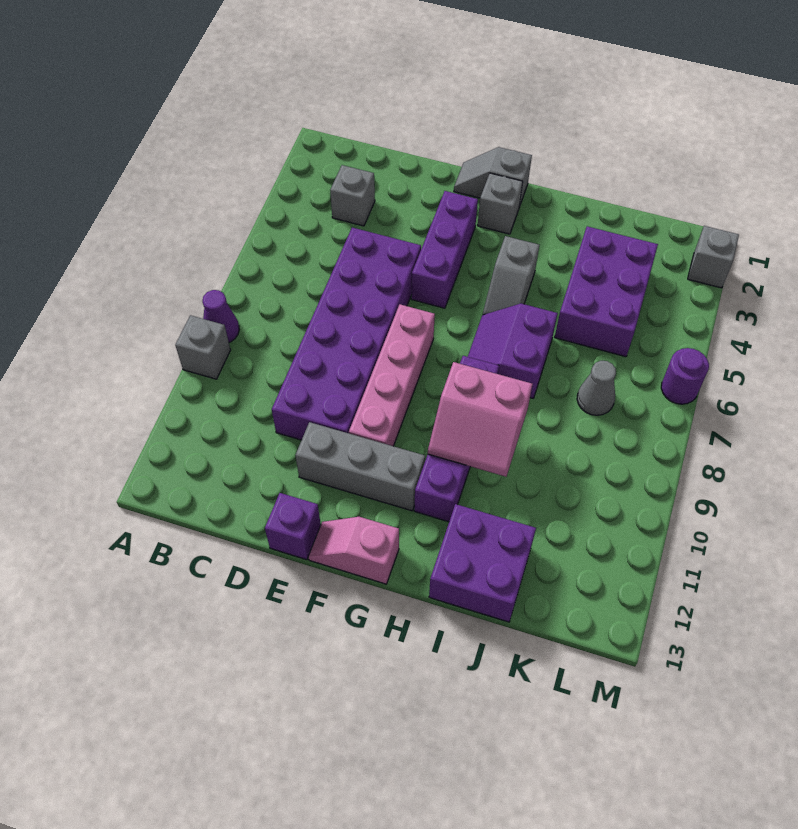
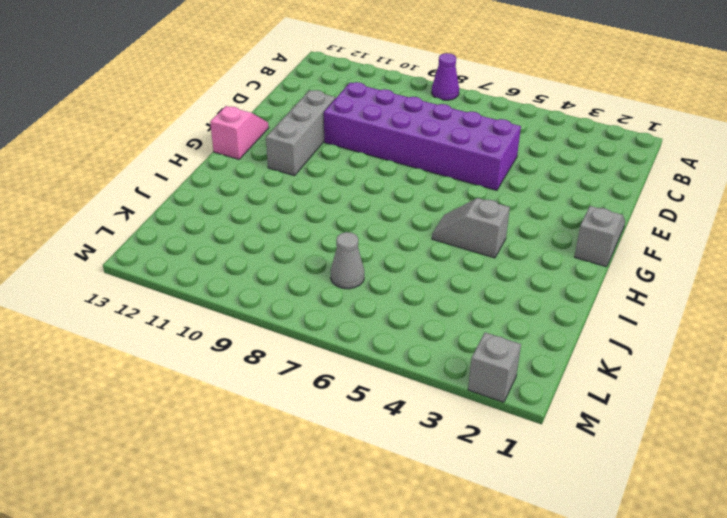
none -> grey brick A9 level 1
none -> grey brick C3 level 1
none -> purple brick E13 level 1

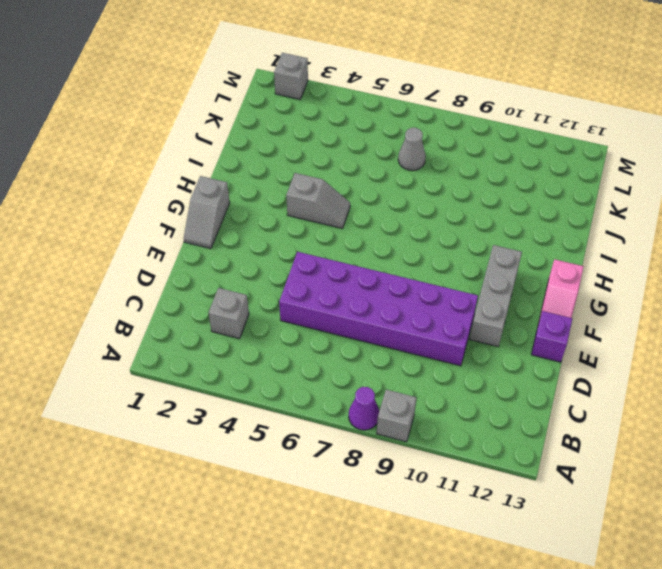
none -> purple brick F3:F5 level 1
none -> pink brick F7:F10 level 1
none -> grey brick G2 level 1

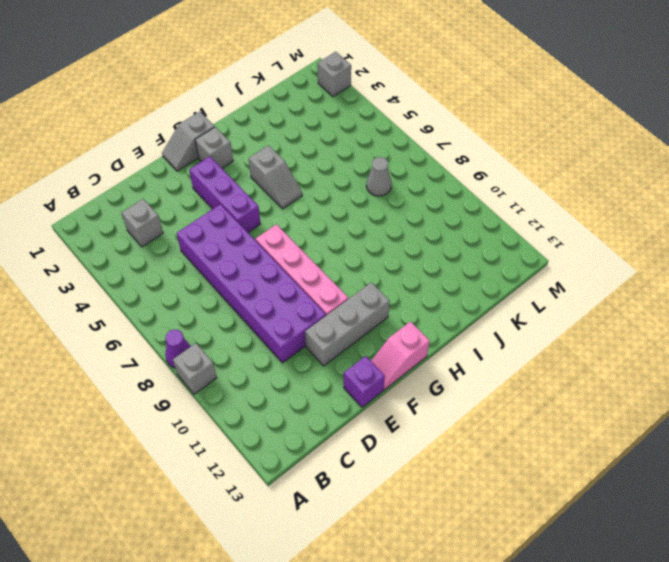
none -> purple slope H6:I7 level 1 top I
none -> purple brick H8:H11 level 1
none -> purple brick I12:J13 level 1

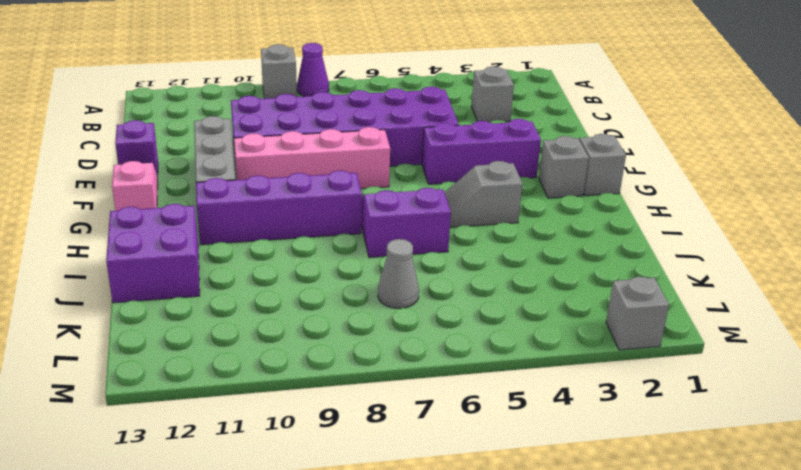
none -> purple brick J3:K5 level 1
none -> purple round brick M6 level 1
none -> pink slope H9:I10 level 2 top 9

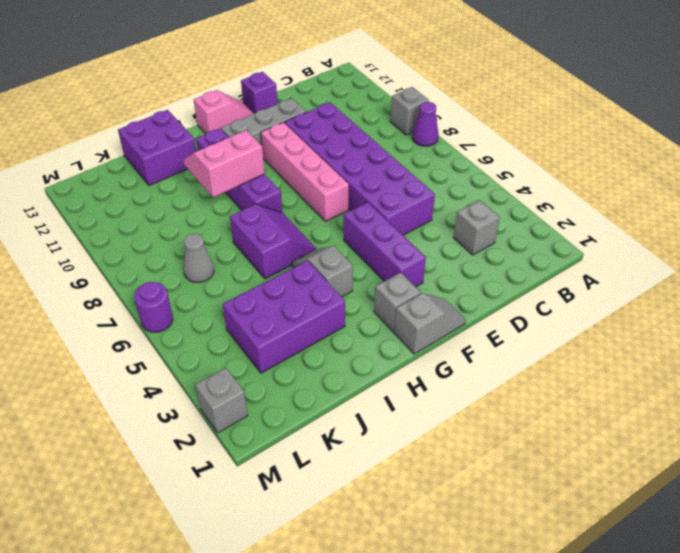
purple brick I3:K4 level 1 -> purple brick J3:K5 level 1

